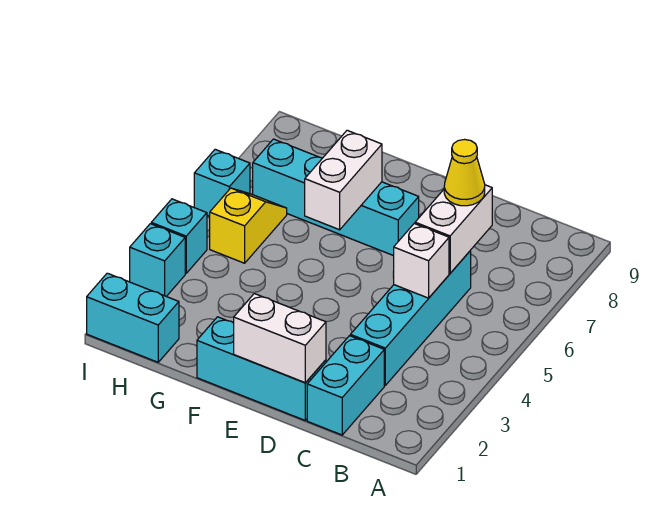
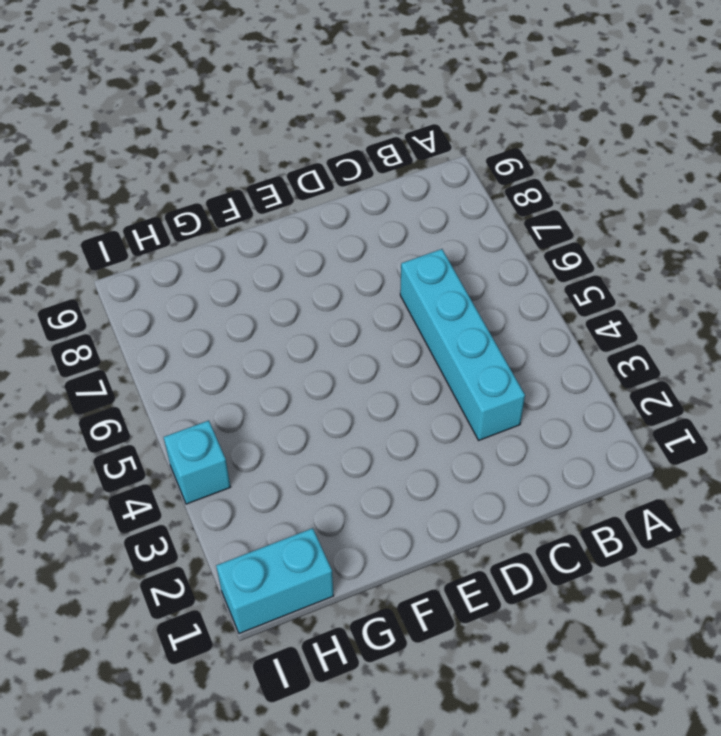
none -> cyan brick C1:C2 level 1
none -> cyan brick D1:F1 level 1
none -> cyan brick E7:H7 level 1

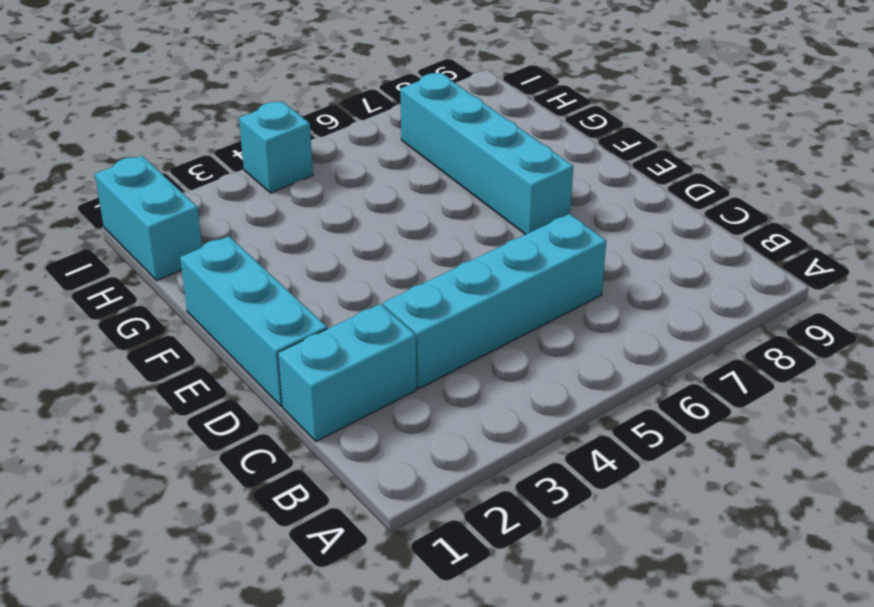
none -> yellow slope H5:H6 level 1 top 5
none -> cyan brick I3 level 1
none -> cyan brick I6 level 1

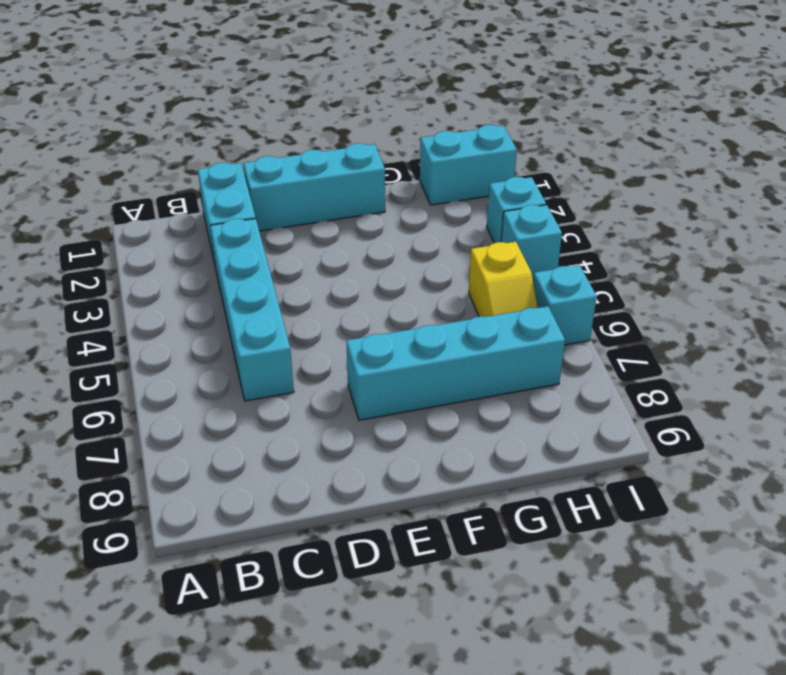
none -> white brick C5 level 2
none -> white brick C6:C7 level 2
none -> white brick D1:E1 level 2

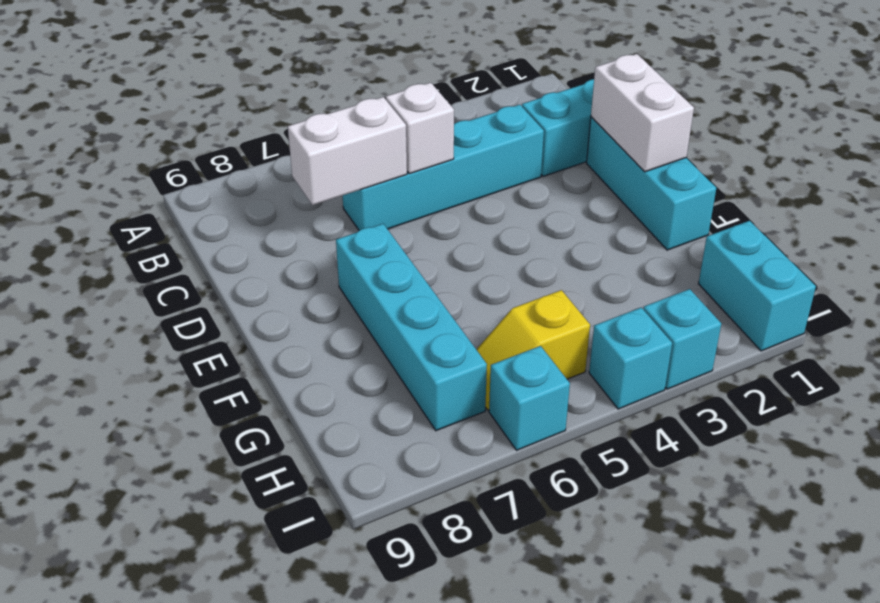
none -> white brick F6:F7 level 2
none -> yellow cone C7 level 3

